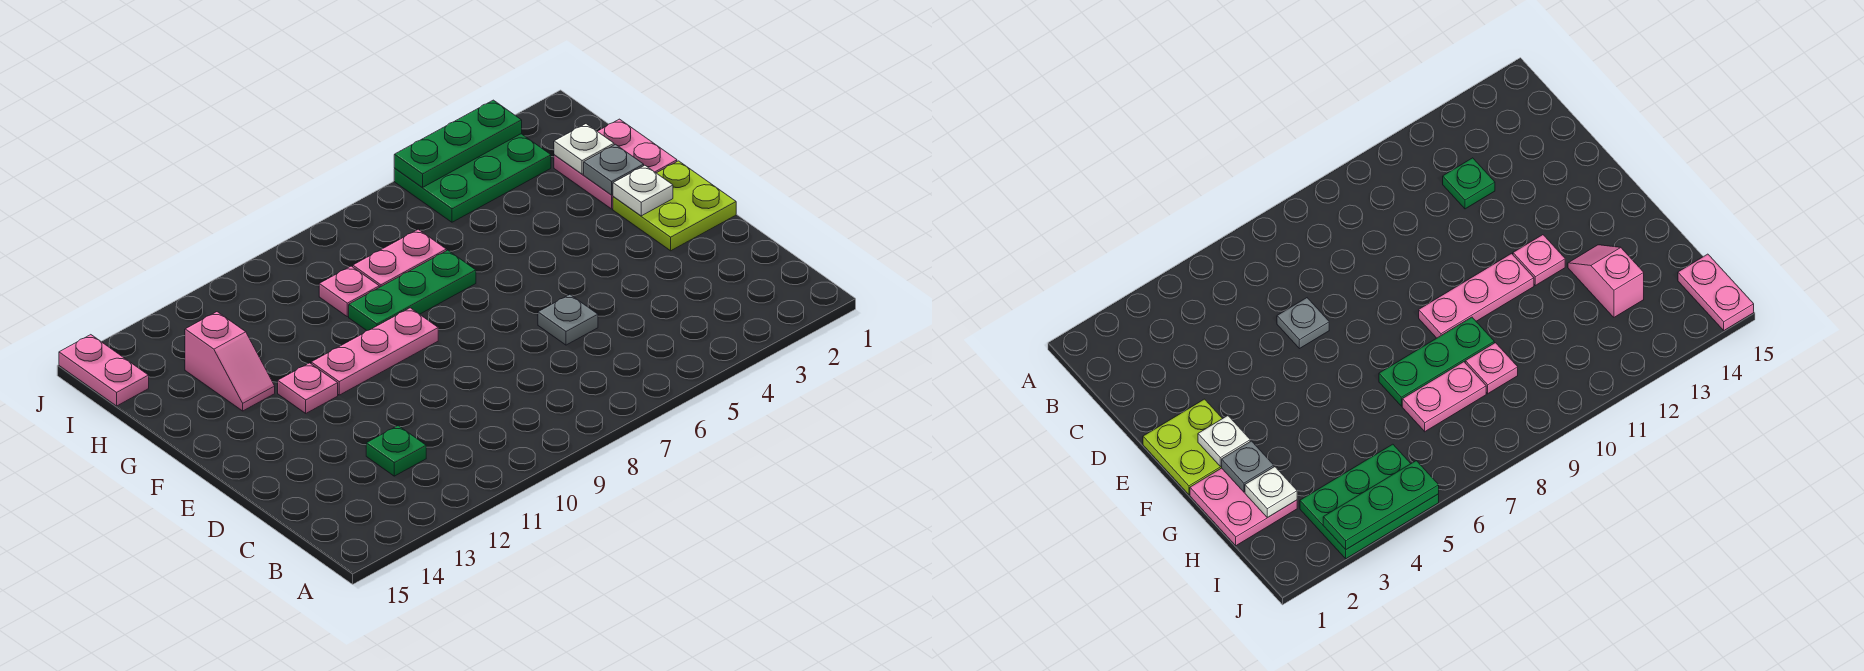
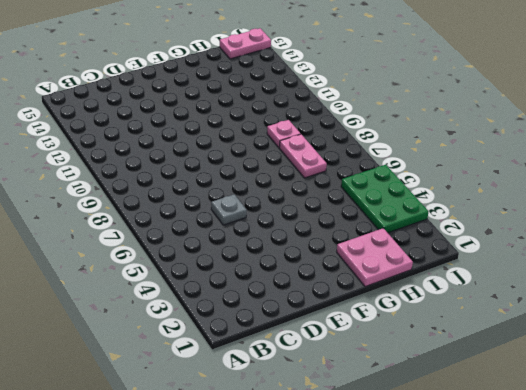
none -> green plate C12 level 1
none -> lime plate E1:F2 level 1
none -> pink plate F9:F11 level 1

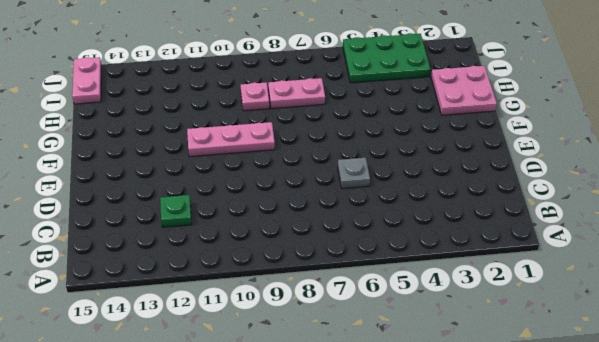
none -> lime plate E1:F2 level 1
none -> pink plate F12 level 1
none -> green plate G7:G9 level 1

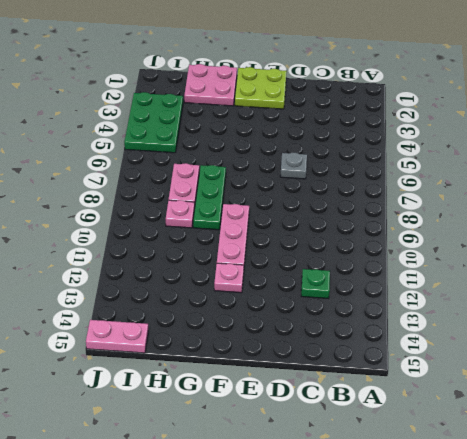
none -> pink slope G13:H13 level 1 top H
none -> white plate F2 level 2
none -> grey plate G2 level 2

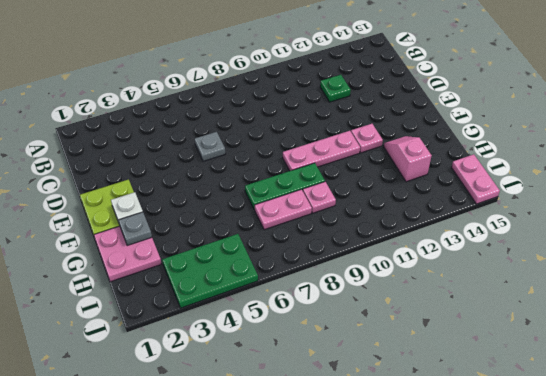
none -> white plate H2 level 2
none -> green plate J3:J5 level 2

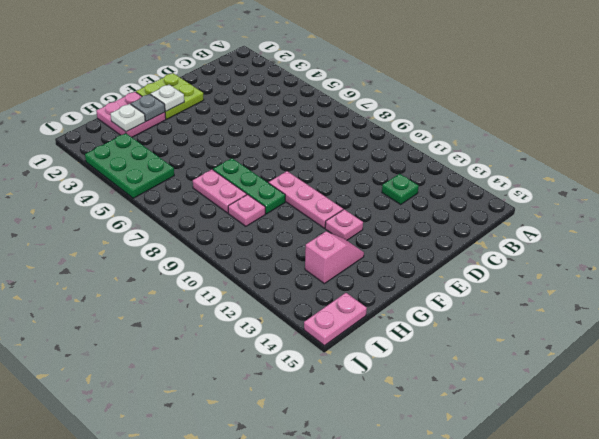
none -> grey plate D6 level 1
none -> green plate J3:J5 level 2

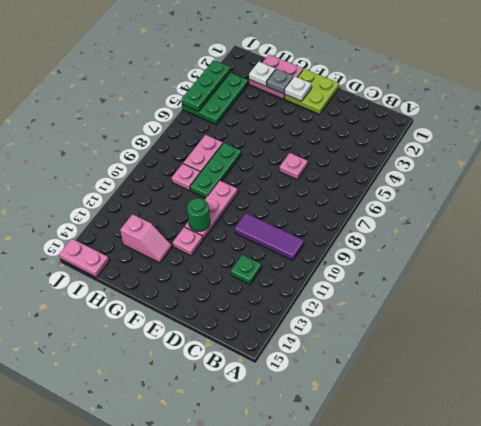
purple tile B10:D10 level 1 -> none
pink plate D6 level 1 -> grey plate D6 level 1
green round brick F11 level 2 -> none

